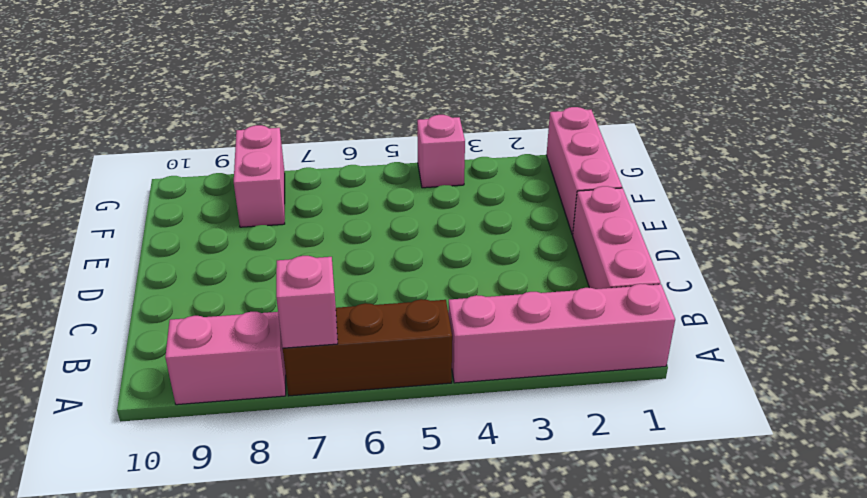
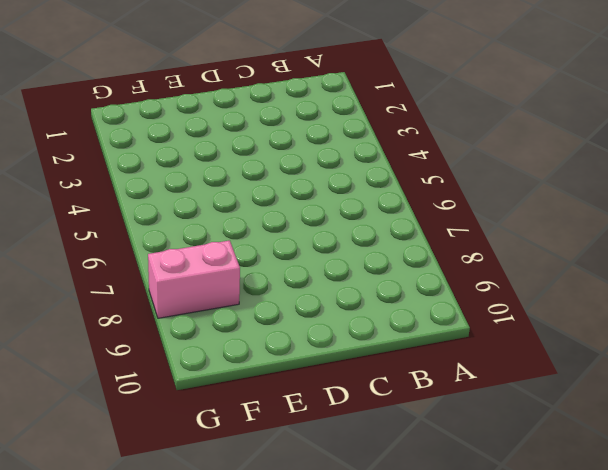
none -> pink brick A1:A4 level 1
none -> brown brick A5:A7 level 1

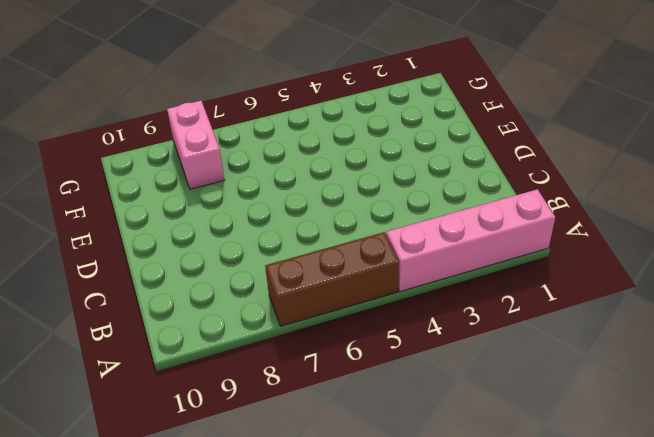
none -> pink brick A8:A9 level 1
none -> pink brick B1:D1 level 1

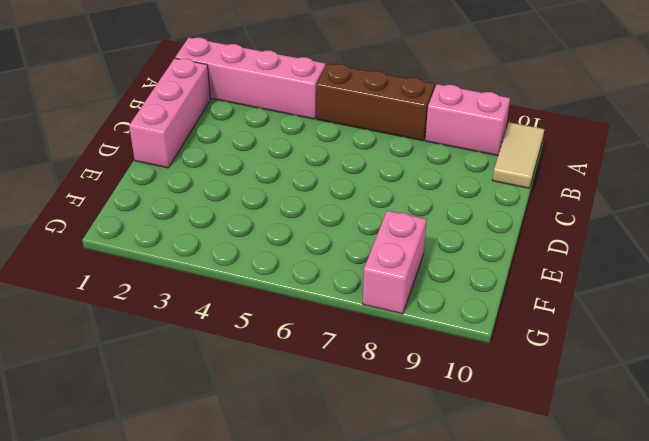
tan tile A10:B10 level 1 -> none
none -> pink brick E1:G1 level 1
none -> pink brick G4 level 1

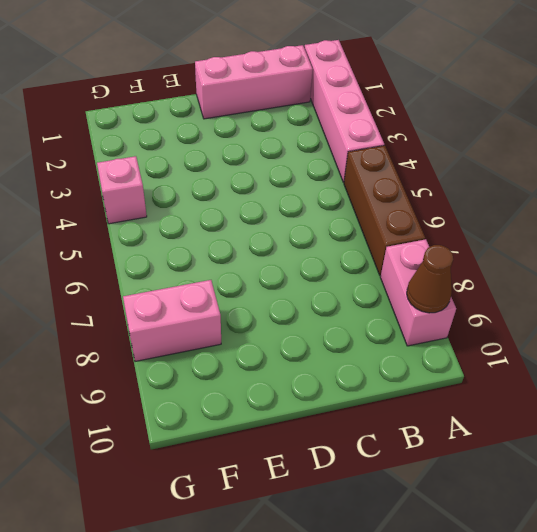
brown cone A9 level 2 -> none
none -> pink brick E1:G1 level 1
none -> pink brick A7 level 2

